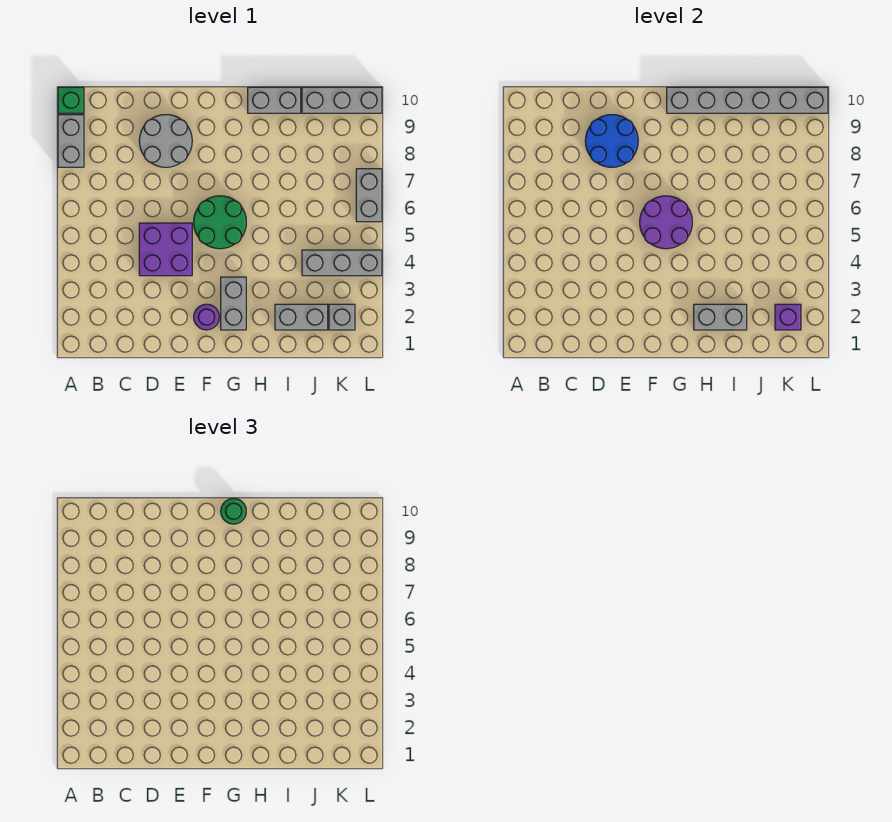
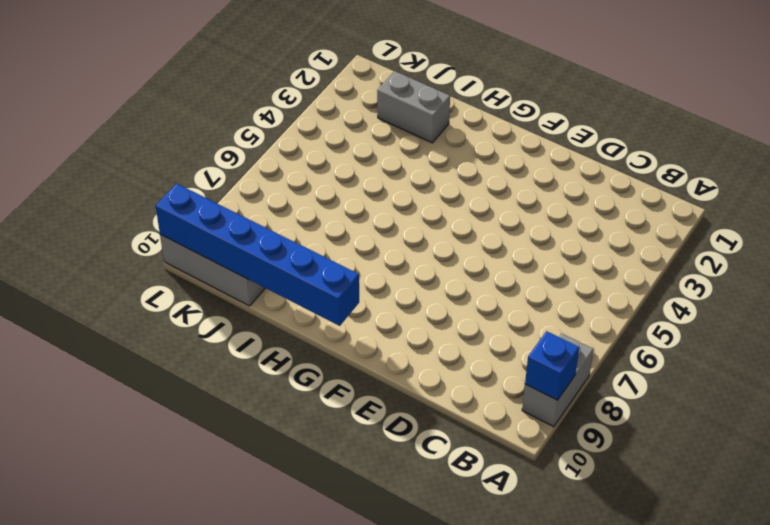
blue brick A9 level 2 -> none
blue brick G10:L10 level 2 -> grey brick G10:L10 level 2
none -> green brick A10 level 1
none -> purple brick D4:E5 level 1
none -> grey round brick D8:E9 level 1

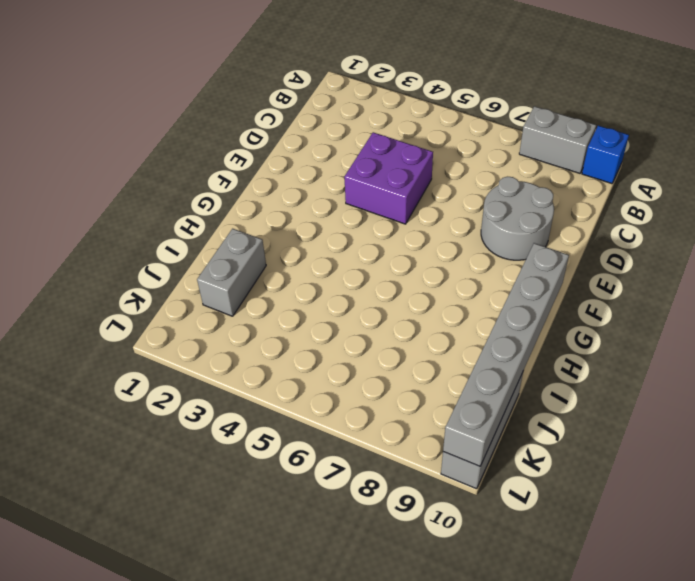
blue brick A10 level 1 -> green brick A10 level 1
none -> purple round brick F2 level 1
none -> green round brick F5:G6 level 1
none -> grey brick G2:G3 level 1

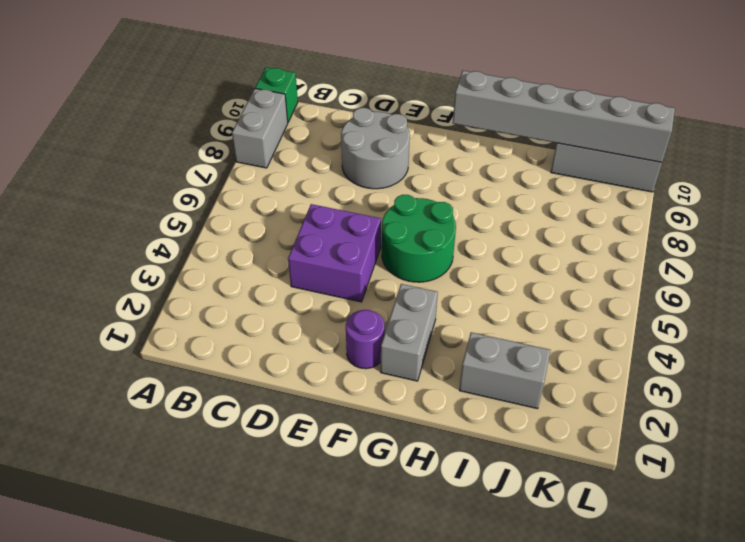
none -> grey brick H10:I10 level 1
none -> grey brick J4:L4 level 1
none -> grey brick K2 level 1

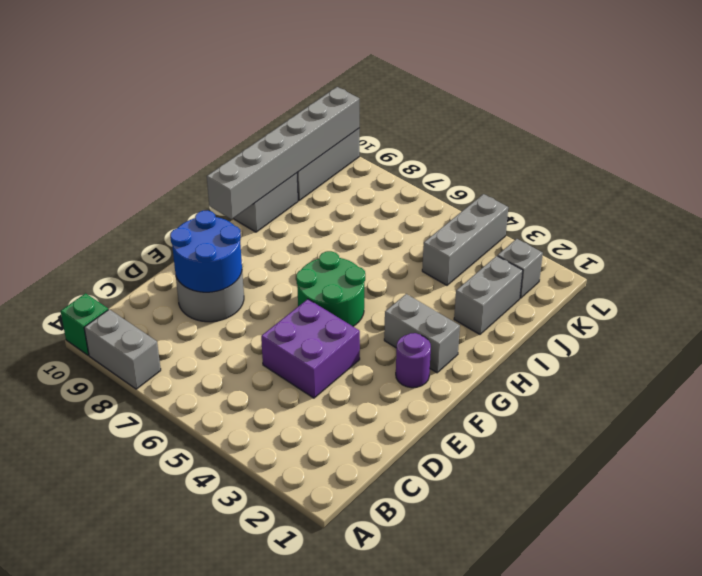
none -> grey brick L6:L7 level 1
none -> purple round brick F5:G6 level 2
none -> grey brick H2:I2 level 2

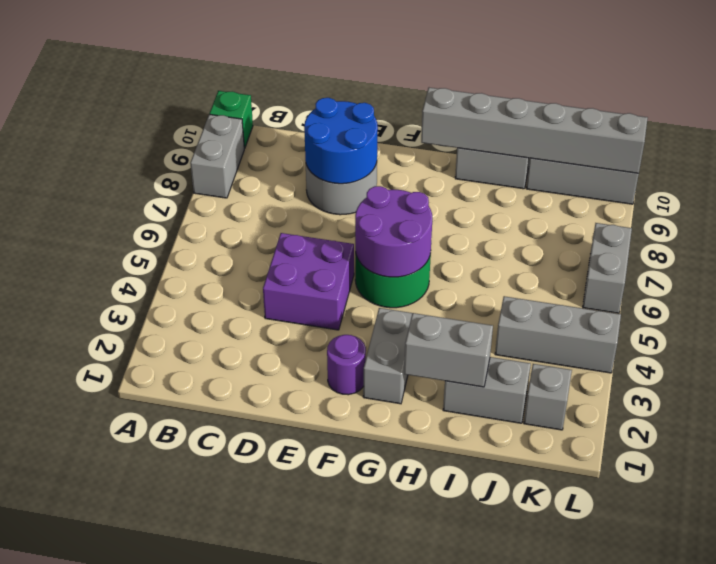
none -> purple brick K2 level 2
none -> green round brick G10 level 3

